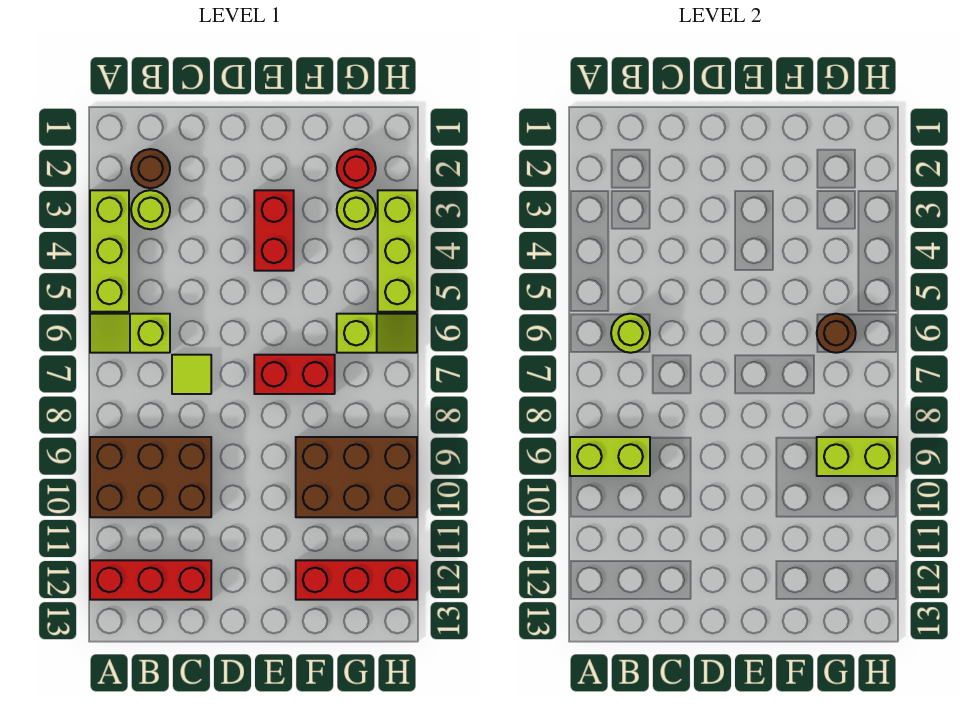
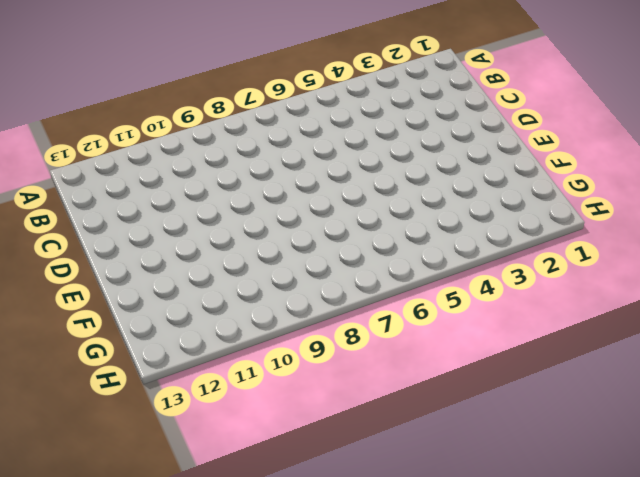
none -> lime brick A3:A5 level 1
none -> lime slope A6:B6 level 1 top B
none -> brown brick A9:C10 level 1

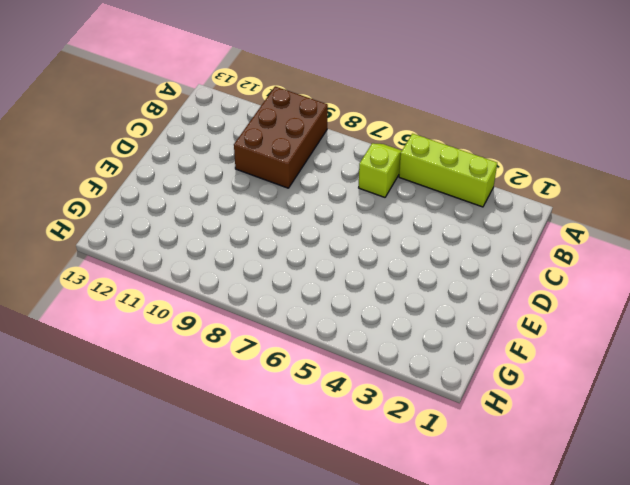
none -> red brick A12:C12 level 1
none -> brown round brick B2 level 1
none -> lime round brick B3 level 1

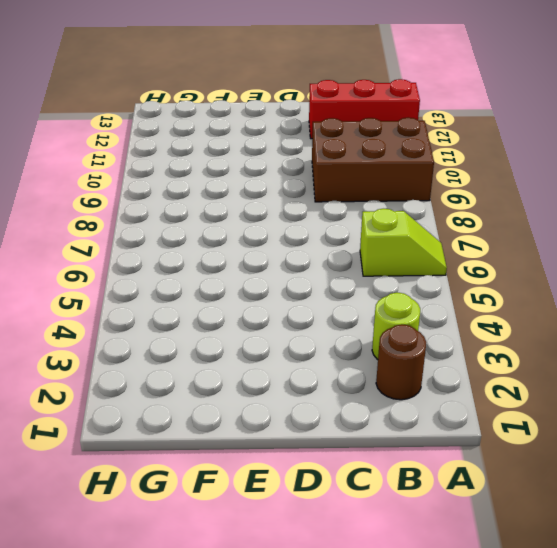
none -> lime brick A3:A5 level 1
none -> lime tile C7 level 1
none -> red brick E3:E4 level 1

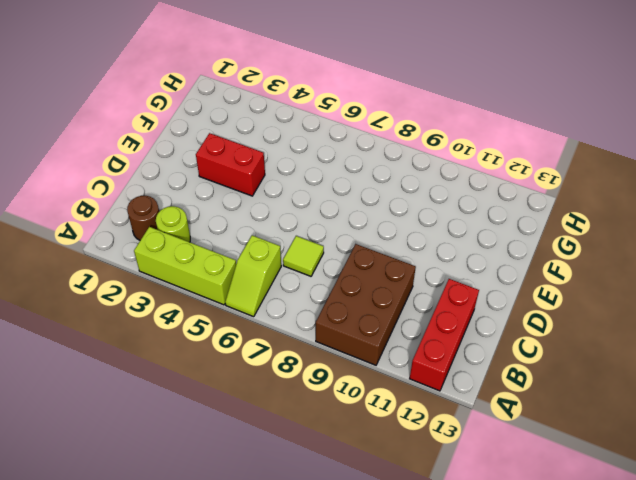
none -> red brick E7:F7 level 1
none -> brown brick F9:H10 level 1
none -> red brick F12:H12 level 1

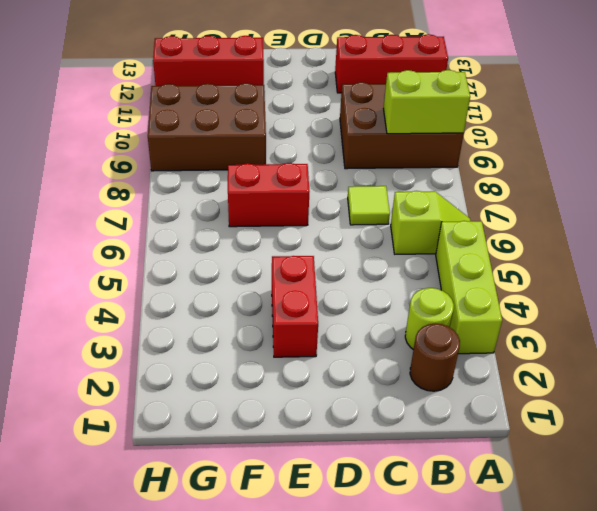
none -> red round brick G2 level 1
none -> lime round brick G3 level 1
none -> lime slope G6:H6 level 1 top G

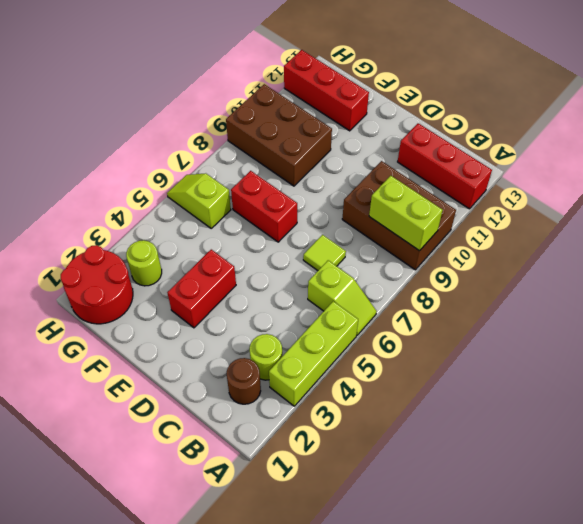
red round brick G1:H2 level 1 -> red round brick G2 level 1
none -> lime brick H3:H5 level 1
none -> lime round brick B6 level 2
none -> brown round brick G6 level 2

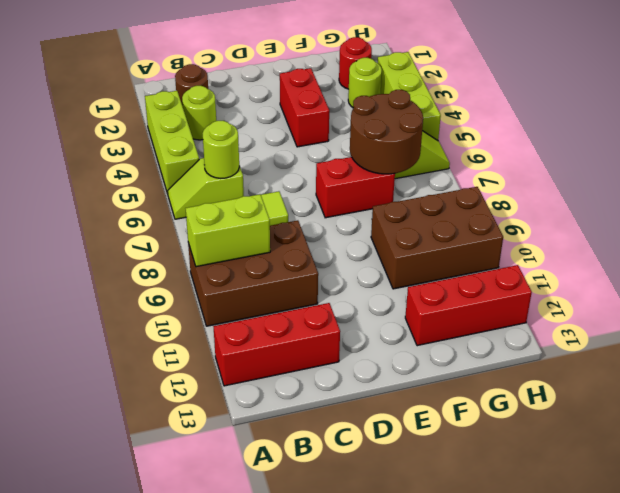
brown round brick F6:G7 level 2 -> brown round brick G6 level 2
none -> lime brick G9:H9 level 2

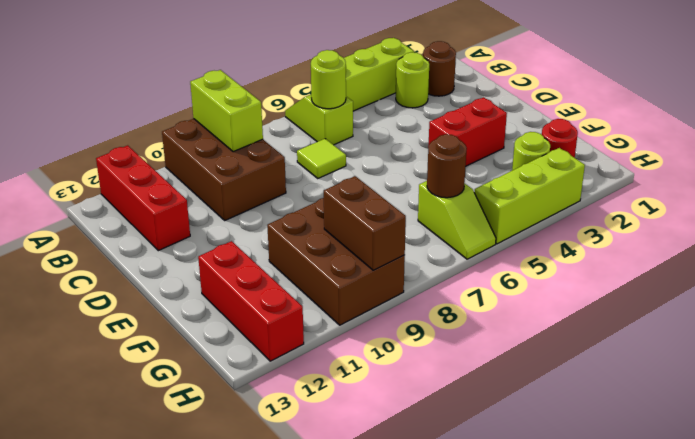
brown brick G9:H9 level 2 -> lime brick G9:H9 level 2
none -> red brick E7:F7 level 1

